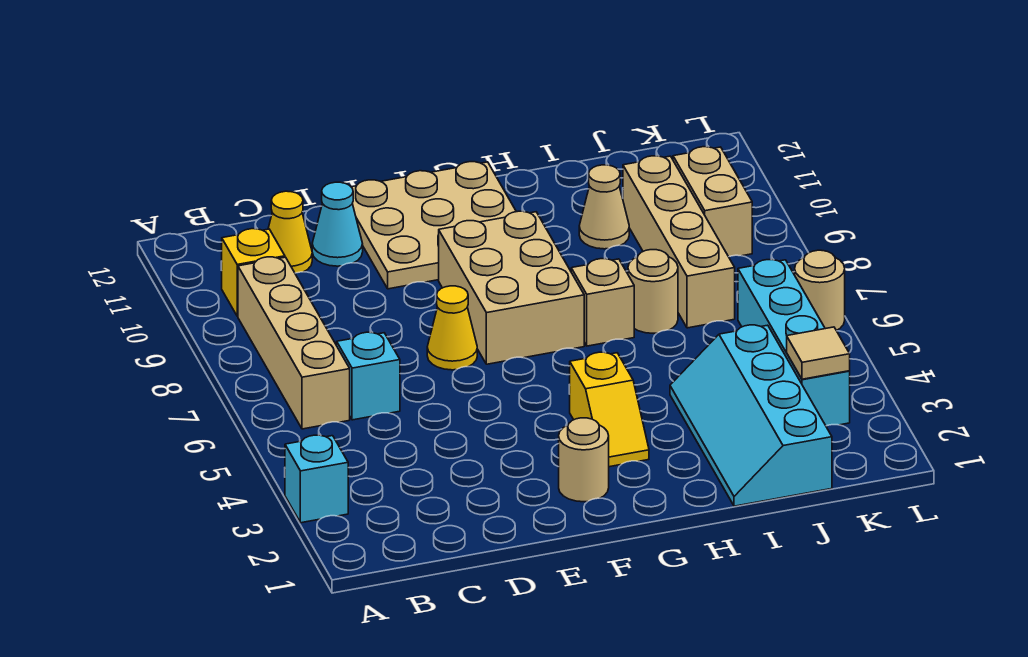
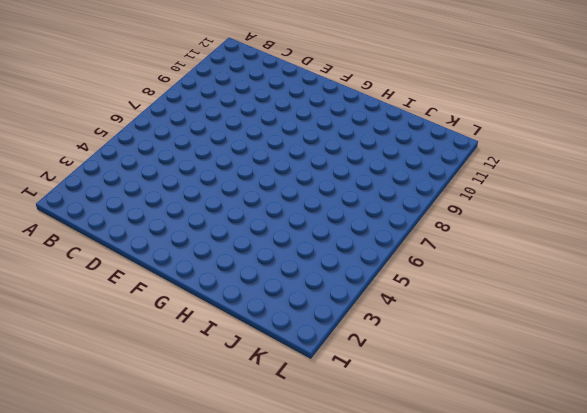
none -> cyan brick A3 level 1
none -> tan brick B6:B9 level 1
none -> yellow brick B10 level 1

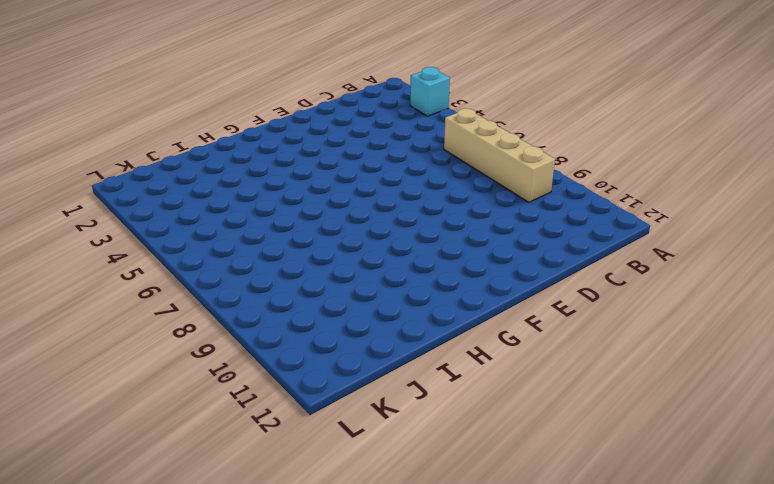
none -> yellow brick B10 level 1
none -> cyan brick C6 level 1
none -> yellow cone C11 level 1

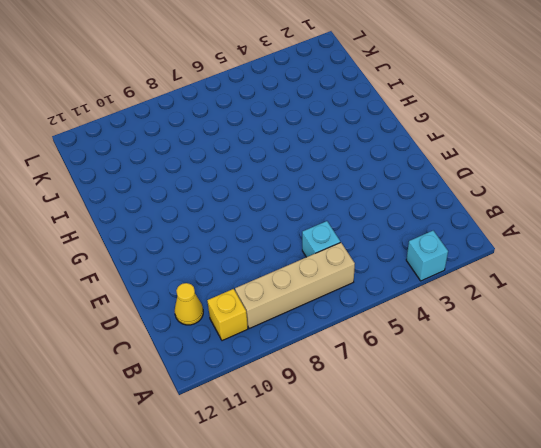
none -> cyan cone D11 level 1
none -> yellow cone E7 level 1
none -> tan plate E10:G12 level 1

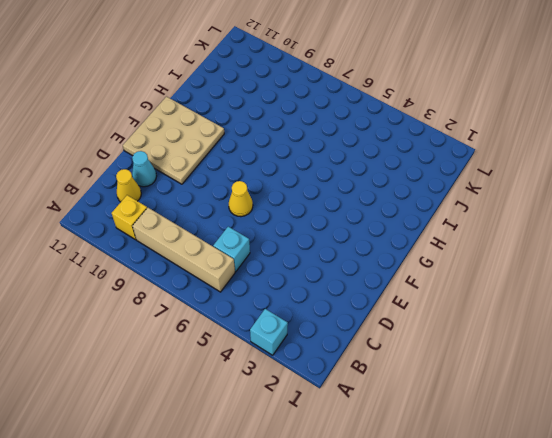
none -> tan round brick F2 level 1
none -> tan brick F7:G9 level 1
none -> yellow slope G3:G4 level 1 top 4

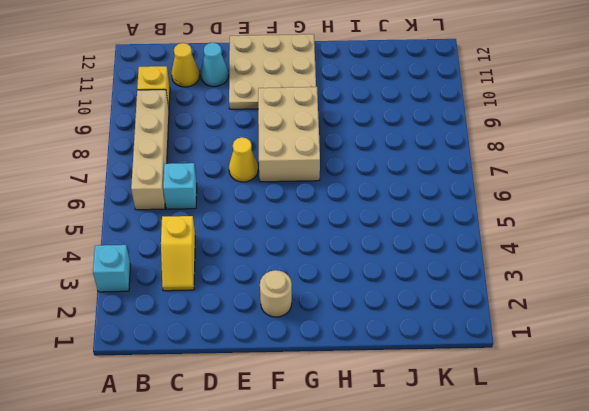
yellow slope C3:C4 level 1 top 4 -> yellow slope G3:G4 level 1 top 4
none -> tan brick H7 level 1
none -> cyan slope I1:J4 level 1 top J
none -> tan round brick I7 level 1

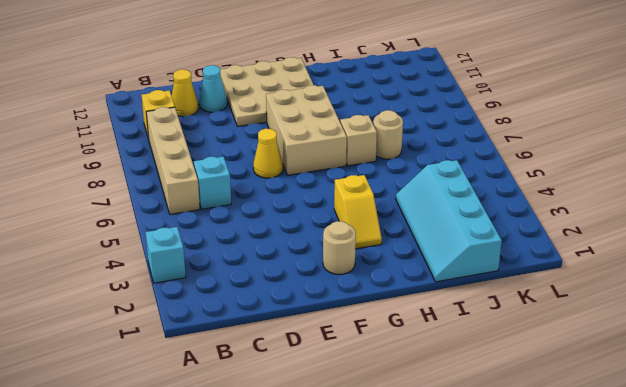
none -> tan cone I10 level 1
none -> tan brick J7:J10 level 1
none -> cyan brick K3:K6 level 1

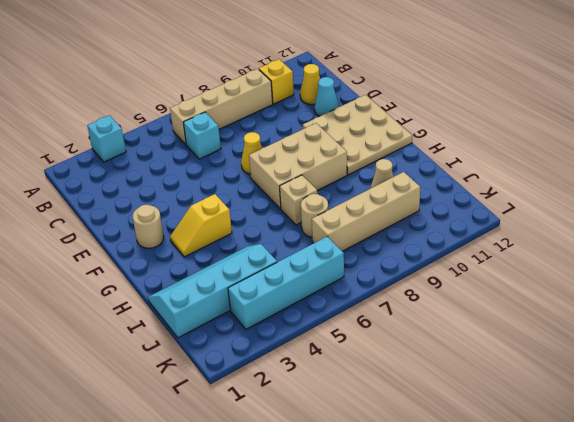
none -> tan brick K9:K10 level 1
none -> tan round brick L6 level 1
none -> tan tile K3 level 2

